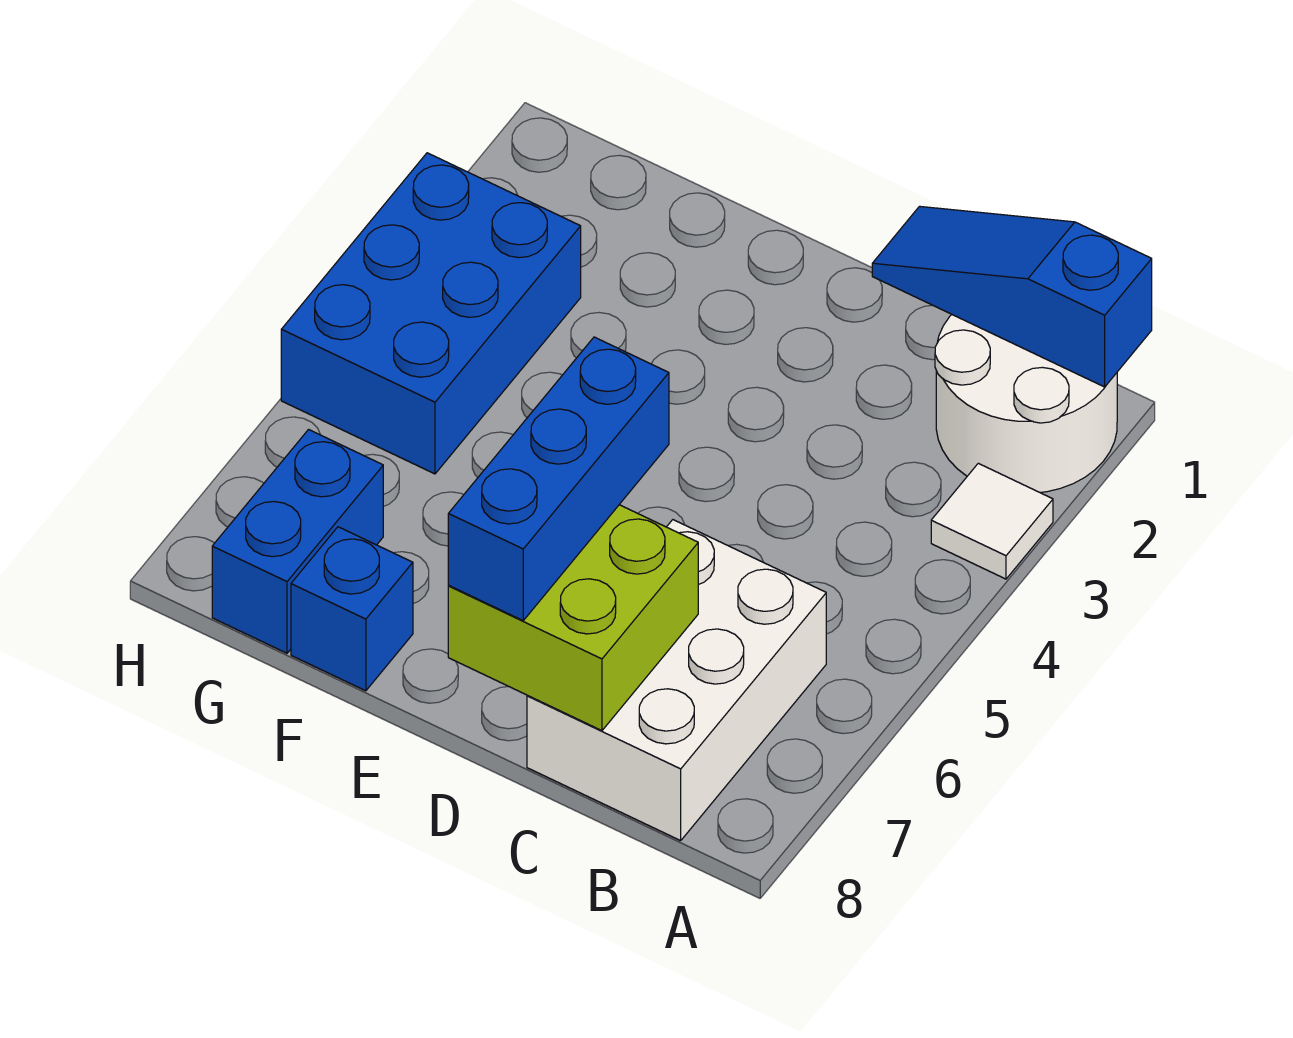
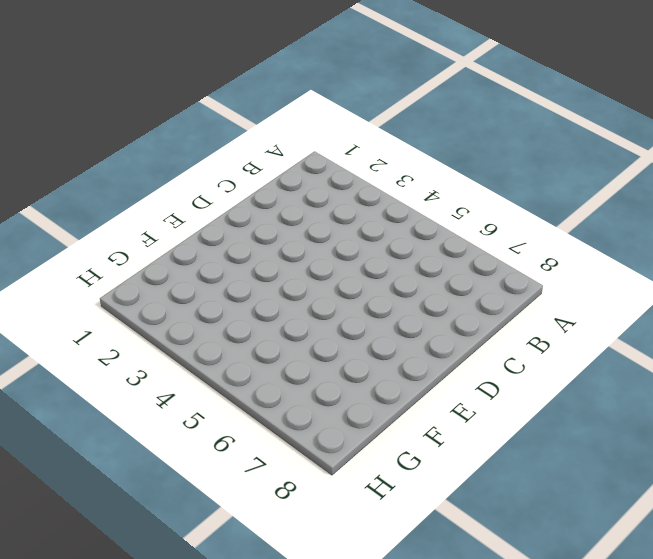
none -> white round brick A1:B2 level 1
none -> white tile A3 level 1

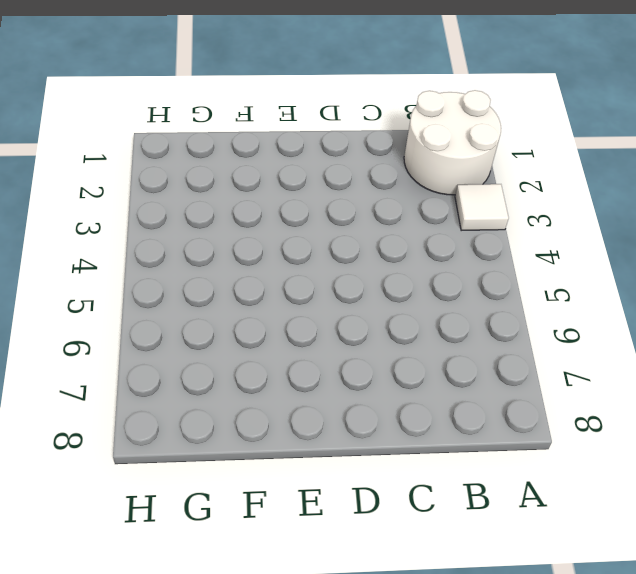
none -> white brick B6:C8 level 1
none -> blue brick F8 level 1

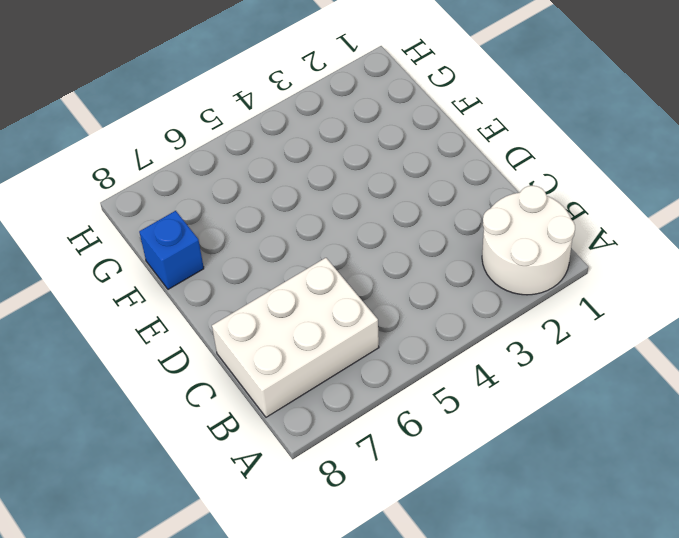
none -> white tile A3 level 1
none -> blue brick G3:H5 level 1

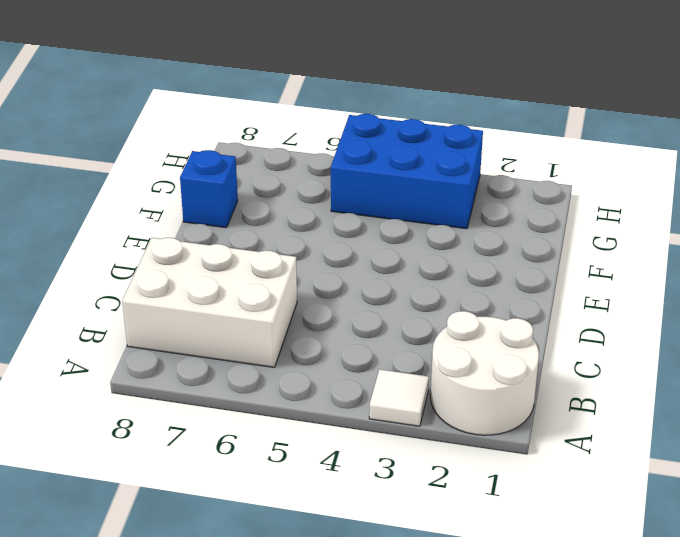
none -> blue brick G7:G8 level 1
none -> blue slope A1:C1 level 2 top A

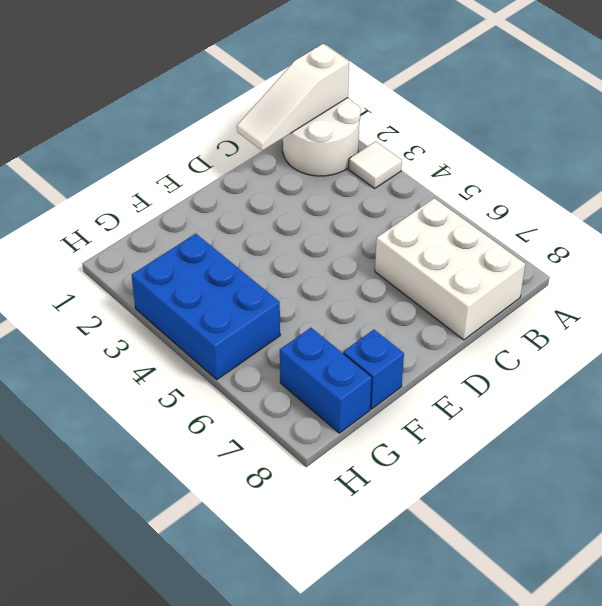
white slope A1:C1 level 2 top A -> blue slope A1:C1 level 2 top A
none -> lime brick C7:D8 level 2
none -> blue brick D6:D8 level 3

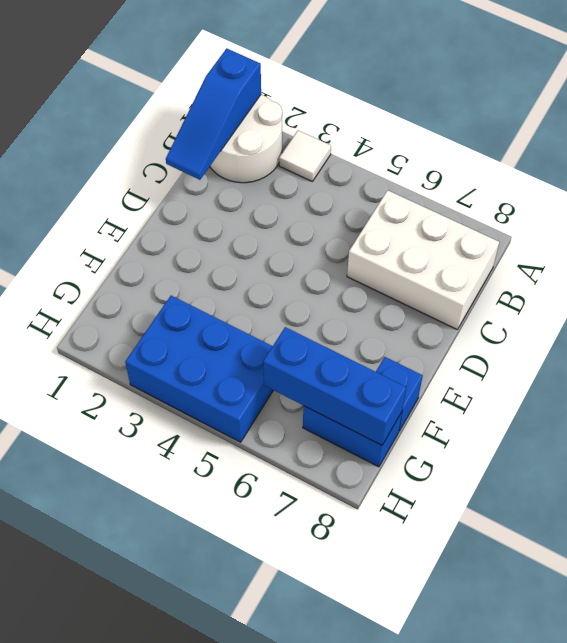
blue brick G6:G8 level 2 -> blue brick D6:D8 level 3
none -> lime brick C7:D8 level 2

